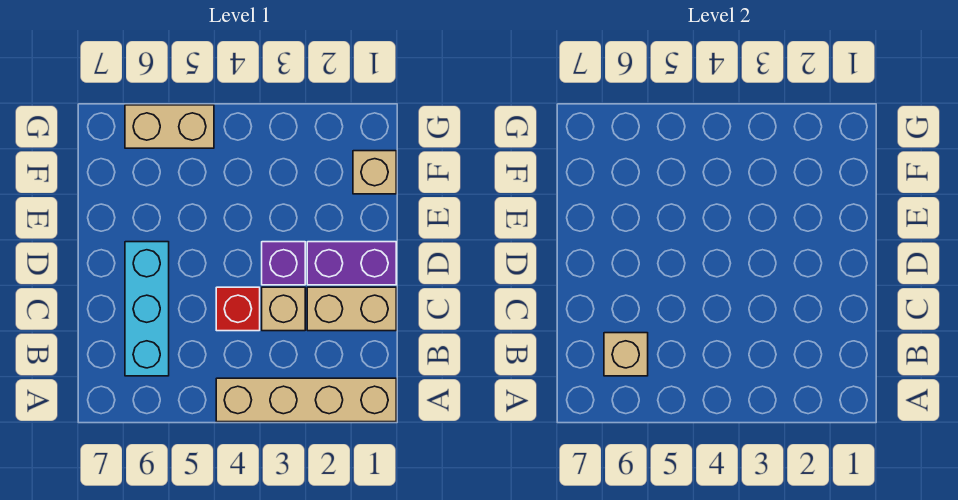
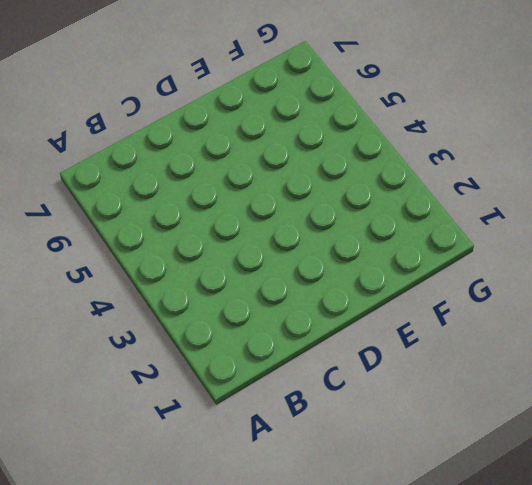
none -> tan brick A1:A4 level 1
none -> cyan brick B6:D6 level 1

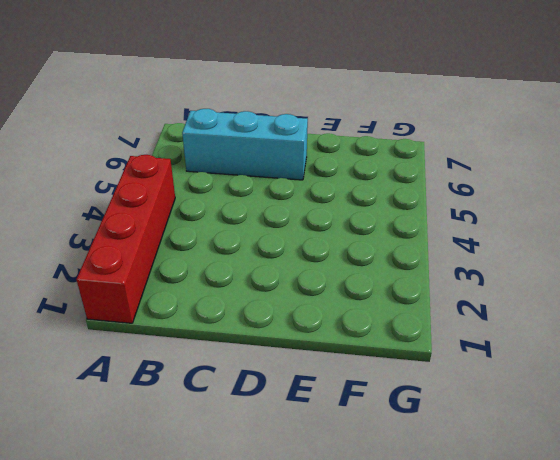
red brick A1:A4 level 1 -> tan brick A1:A4 level 1
none -> tan brick C1:C2 level 1
none -> tan brick C3 level 1

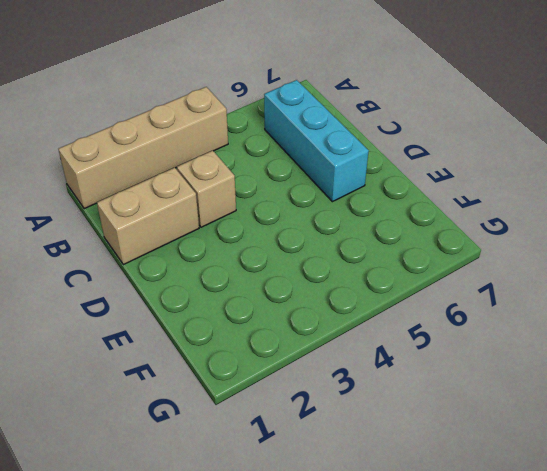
none -> red brick C4 level 1
none -> purple brick D1:D2 level 1

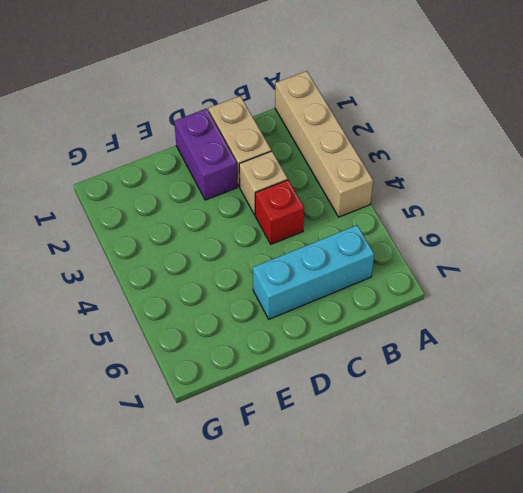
none -> purple brick D3 level 1
none -> tan brick F1 level 1

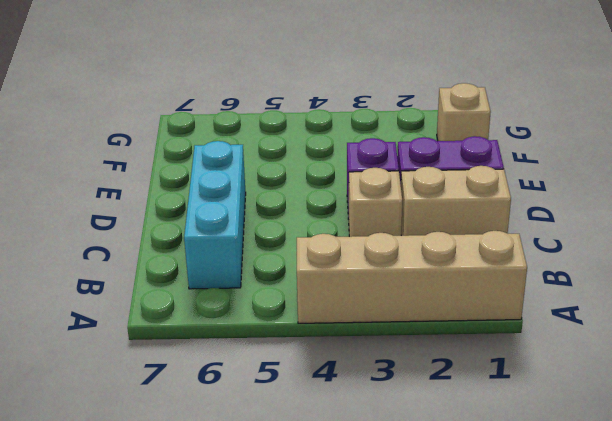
none -> red brick C4 level 1
none -> tan brick G5:G6 level 1

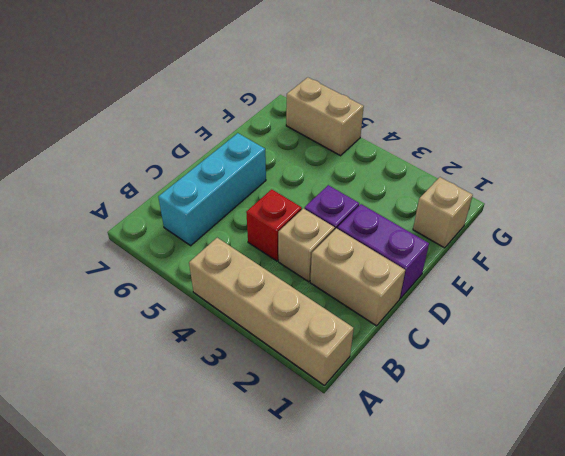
none -> tan brick B6 level 2

